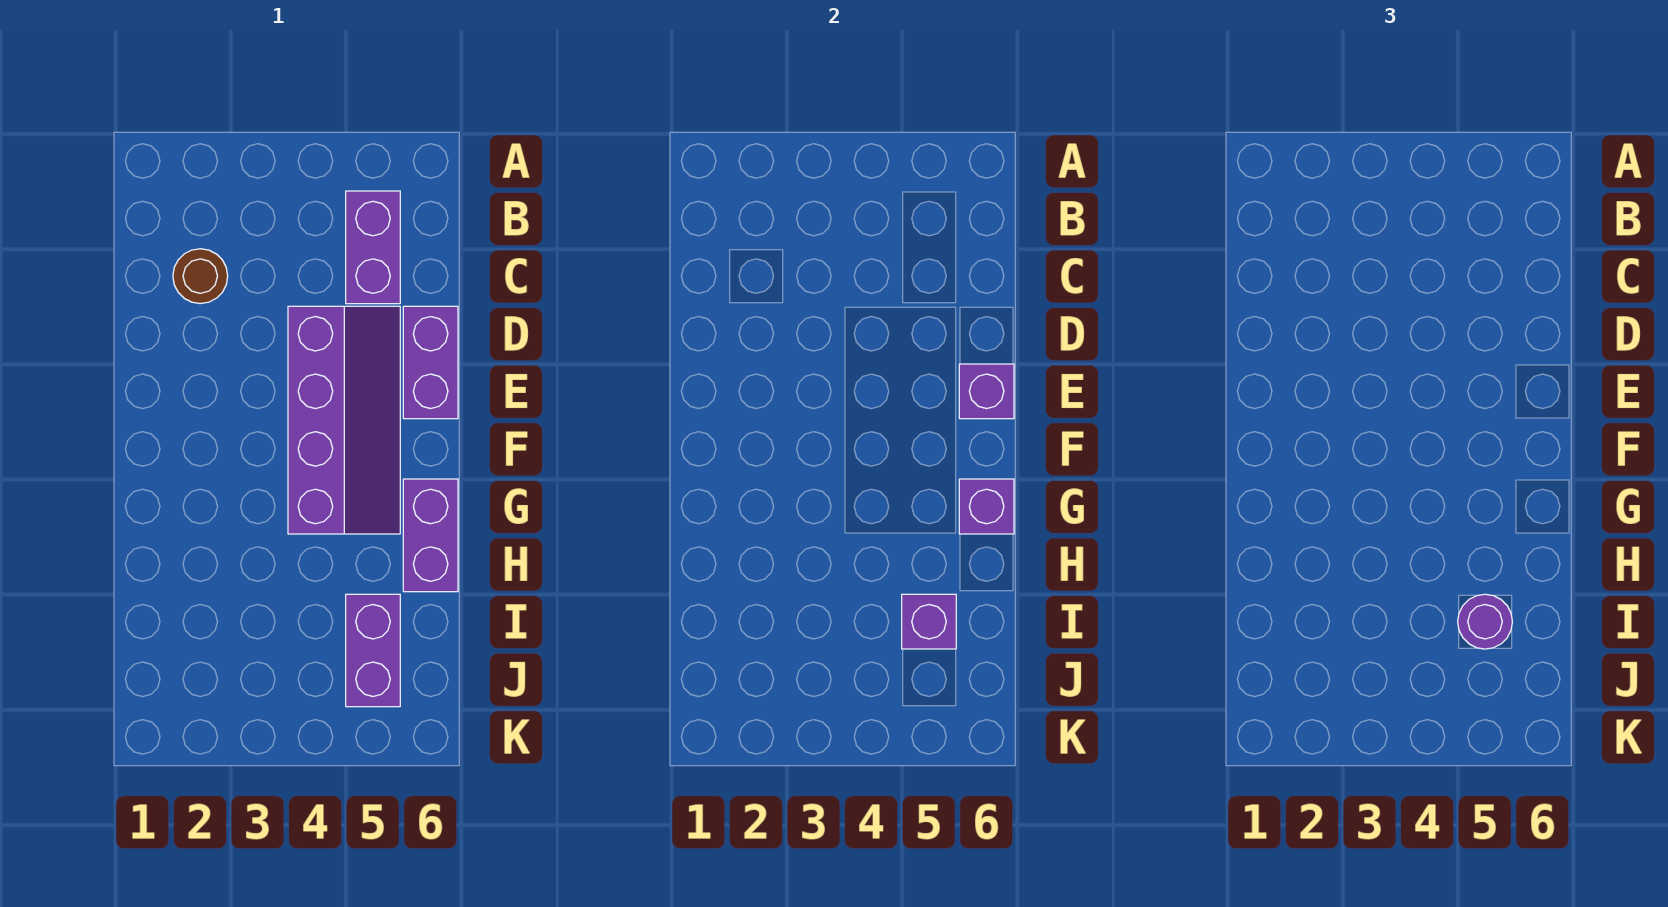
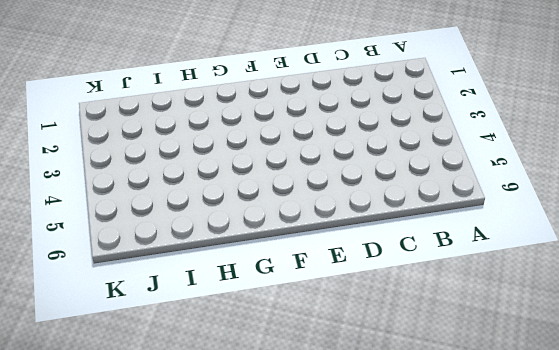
none -> purple brick B5:C5 level 1
none -> brown round brick C2 level 1

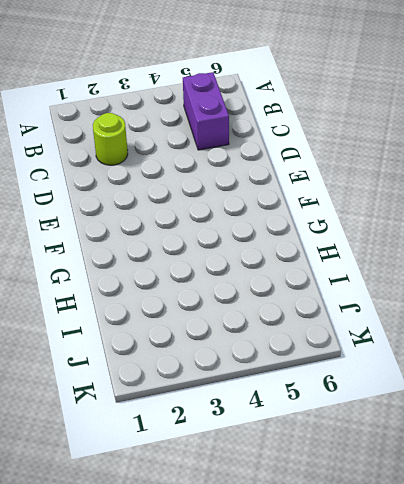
lime round brick C2 level 1 -> brown round brick C2 level 1
none -> purple slope D4:G5 level 1 top 4
none -> purple brick D6:E6 level 1

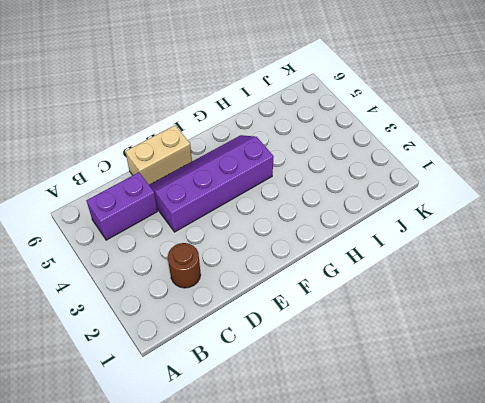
tan brick D6:E6 level 1 -> purple brick D6:E6 level 1
none -> purple brick G6:H6 level 1
none -> purple brick I5:J5 level 1

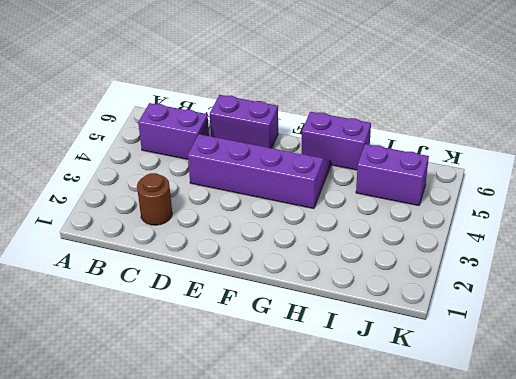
none -> purple brick E6 level 2
none -> purple brick G6 level 2

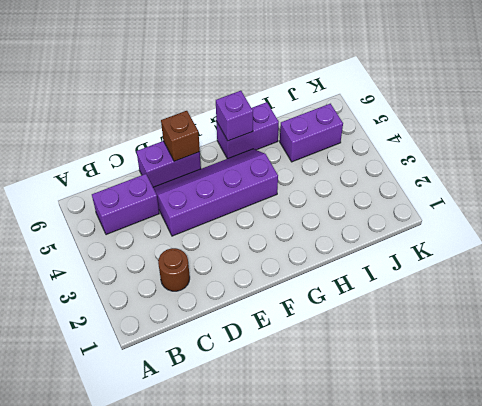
brown brick E6 level 2 -> purple brick E6 level 2
none -> purple brick I5 level 2
none -> purple round brick I5 level 3

